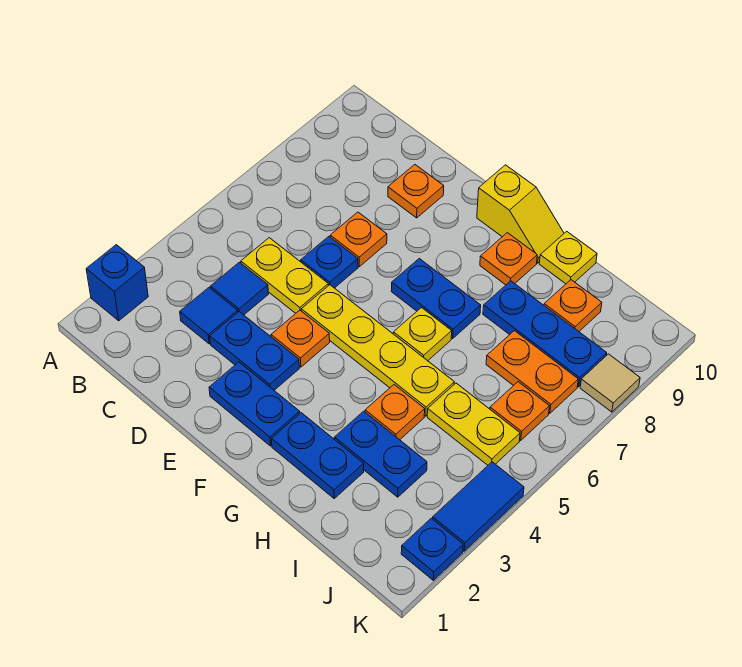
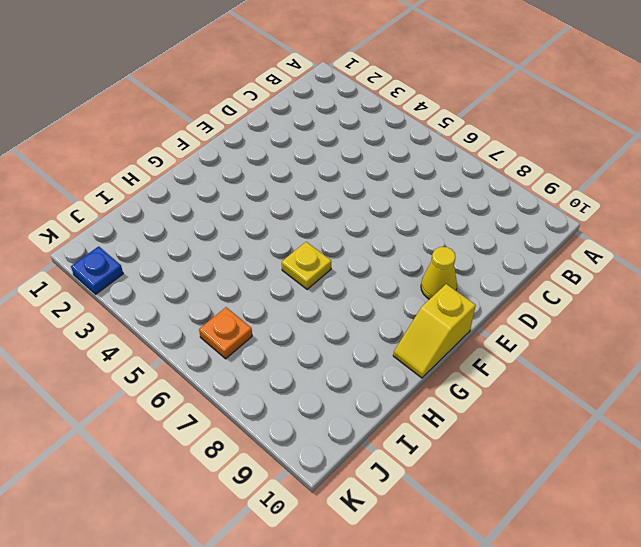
yellow cone E9 level 1 -> none
none -> blue brick A2 level 1
none -> blue tile C3 level 1
none -> blue tile C4 level 1

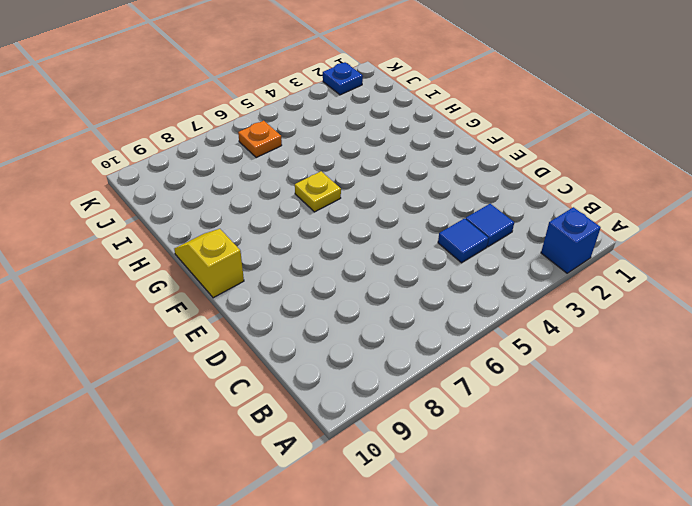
none -> yellow plate C5:D5 level 1
none -> blue plate D3:E3 level 1
none -> blue plate D6 level 1

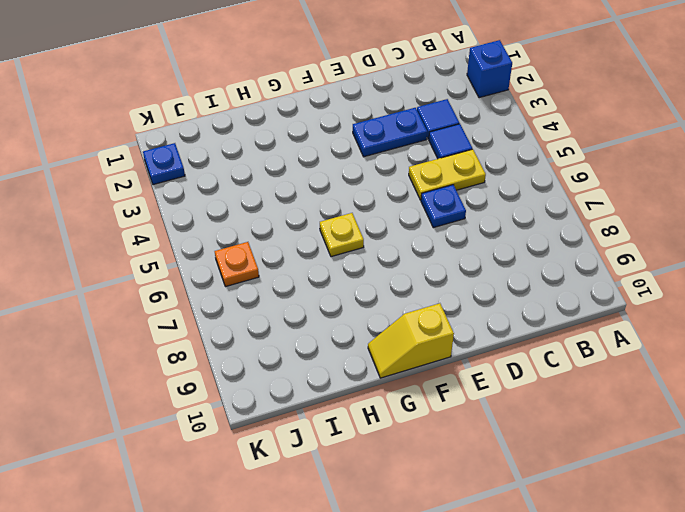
none -> orange plate D7 level 1
none -> orange plate D9 level 1
none -> blue plate E2:F2 level 1

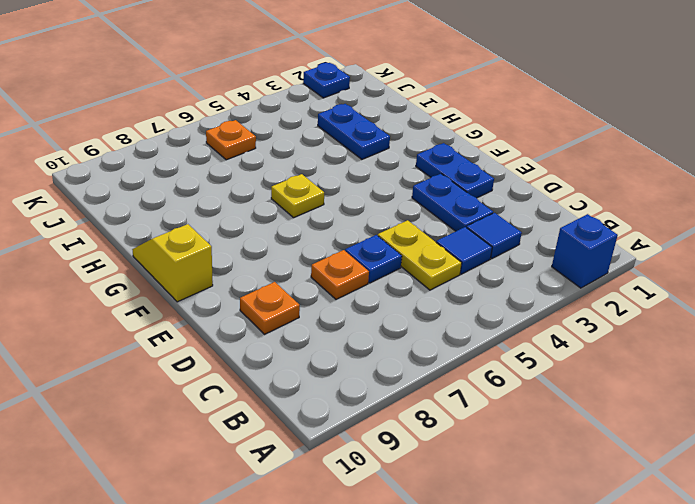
none -> orange plate E4 level 1
none -> yellow plate E5:H5 level 1
none -> blue plate F7:G7 level 1

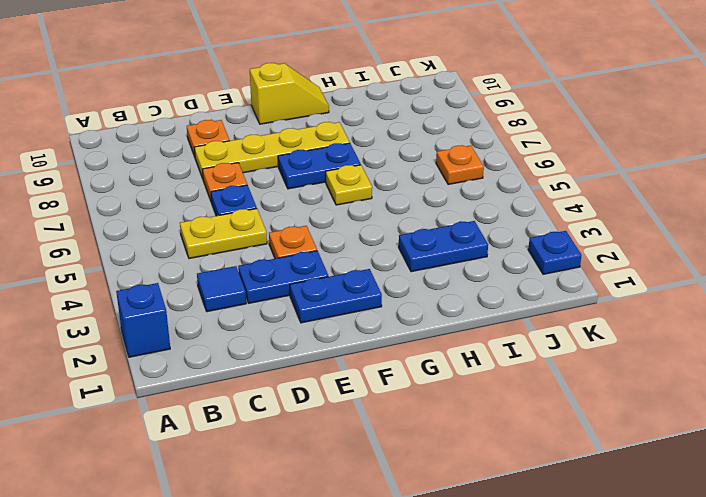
yellow plate D8:G8 level 1 -> yellow plate E5:H5 level 1
none -> blue tile C4 level 1
none -> blue plate G2:H2 level 1
none -> orange plate G9 level 1

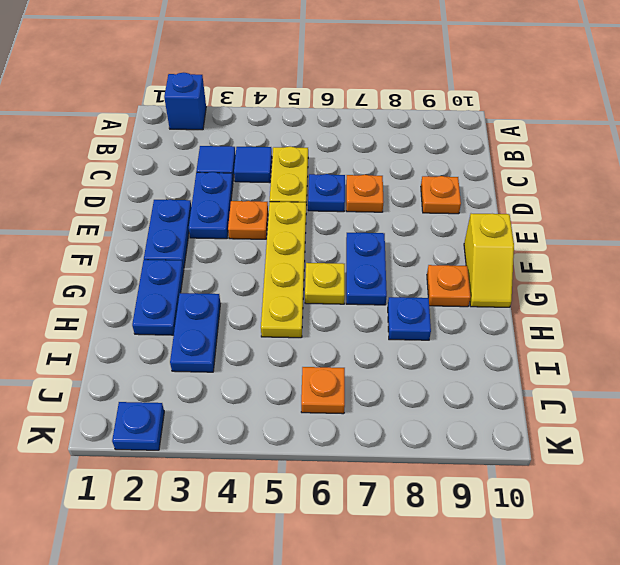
blue plate H8 level 1 -> blue plate H8:J8 level 1
none -> orange plate H4 level 1
none -> yellow plate H10 level 1
none -> yellow plate I5:J5 level 1

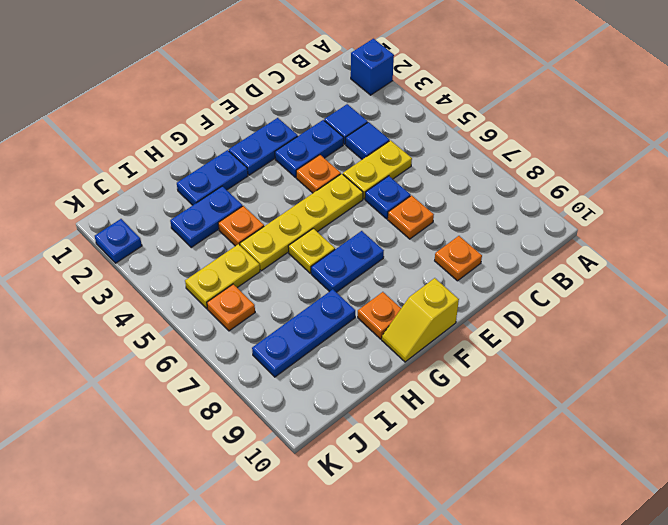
none -> yellow plate H10 level 1
none -> orange plate I7:J7 level 1
none -> orange plate I9 level 1

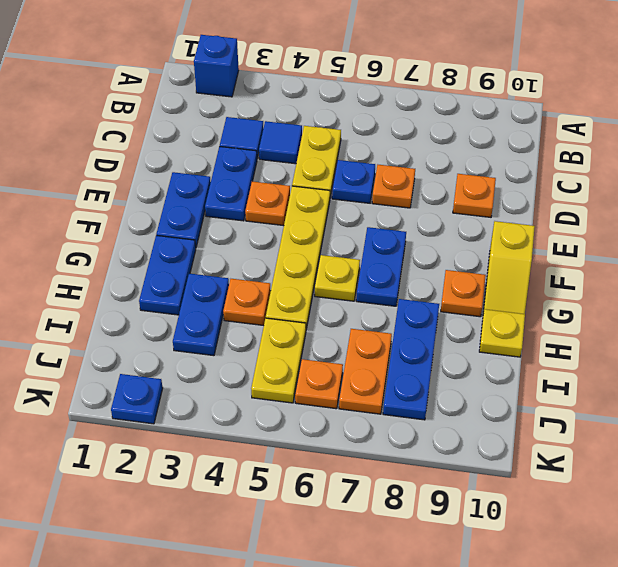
none -> orange plate I9 level 1
none -> blue tile K3:K4 level 1
none -> tan tile K8 level 1

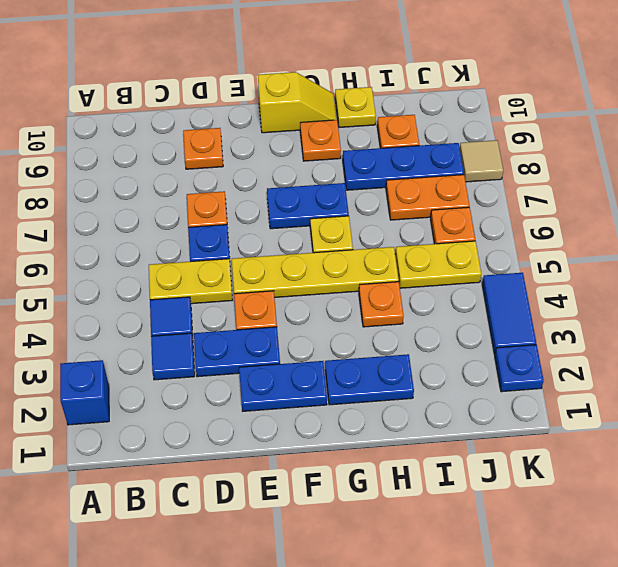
none -> blue plate H3:I3 level 1

